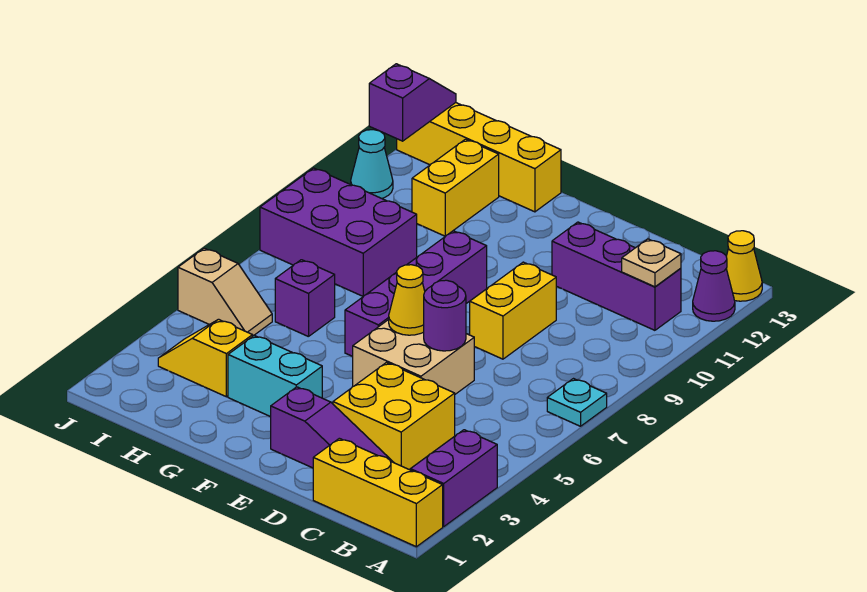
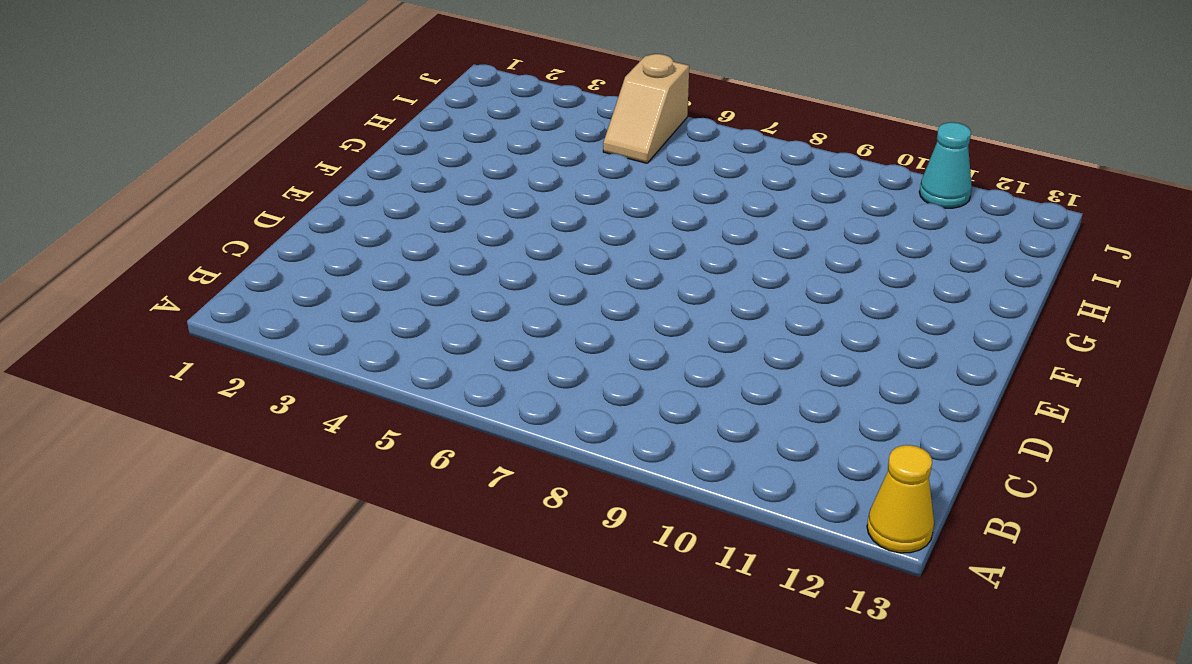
none -> yellow brick A1:C1 level 1
none -> purple brick A2:A3 level 1
none -> cyan plate A7 level 1

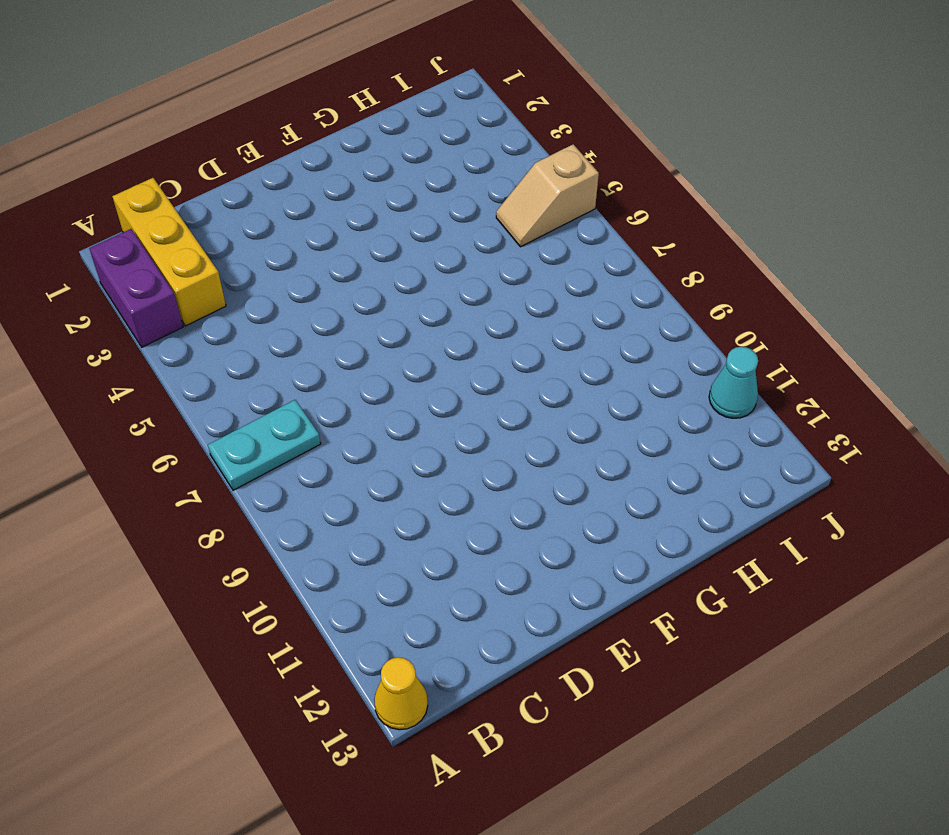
cyan plate A7:B7 level 1 -> cyan plate A7 level 1
yellow brick B1:B3 level 1 -> yellow brick A1:C1 level 1
none -> purple cone A12 level 1
none -> purple brick B11:D11 level 1
none -> purple slope C2:E2 level 1 top E

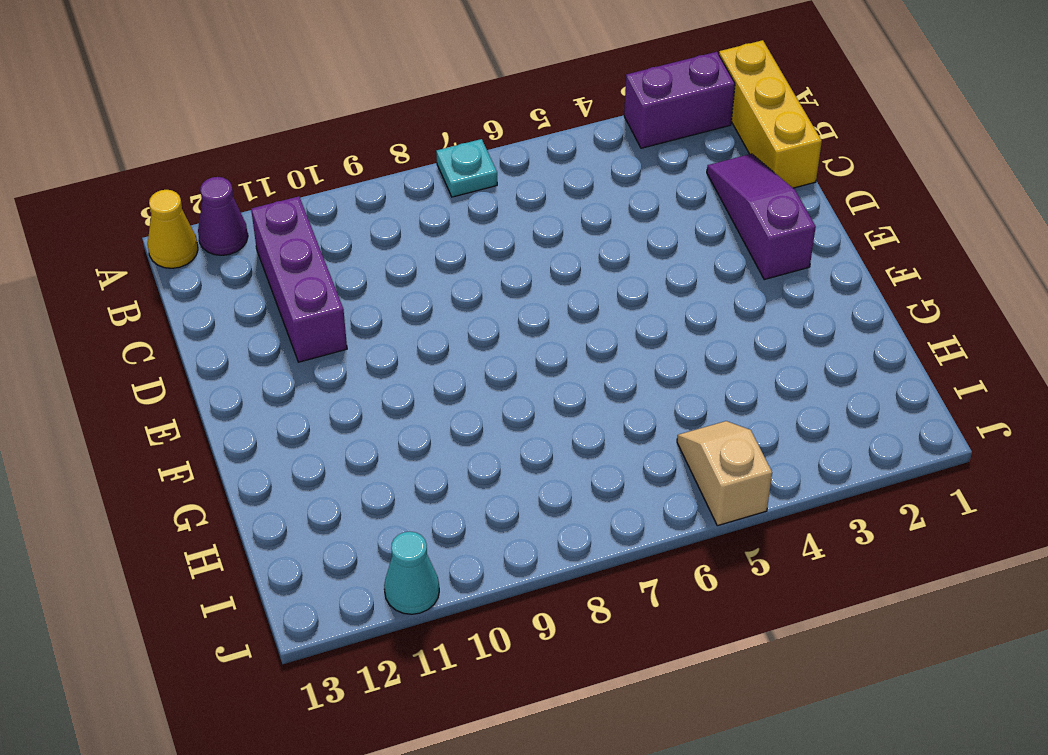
none -> yellow brick C3:D4 level 1
none -> tan brick D5:E6 level 1
none -> yellow brick D8:D9 level 1

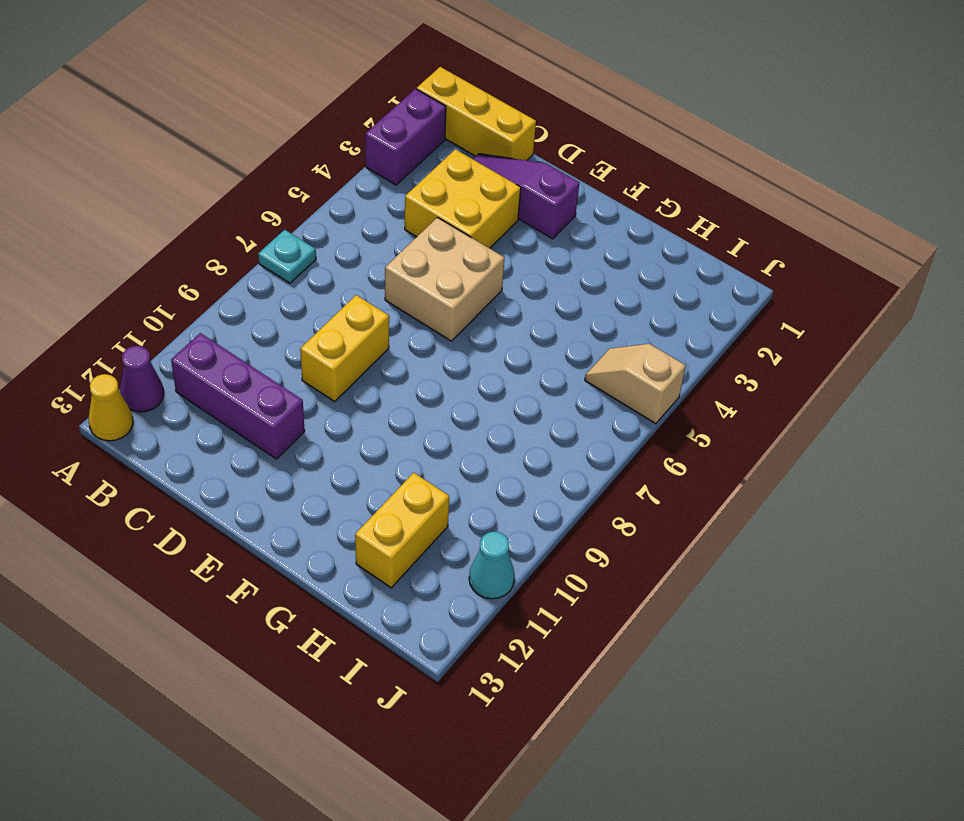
none -> cyan brick F3:G3 level 1
none -> purple brick F6:F9 level 1
none -> yellow brick G13:J13 level 1

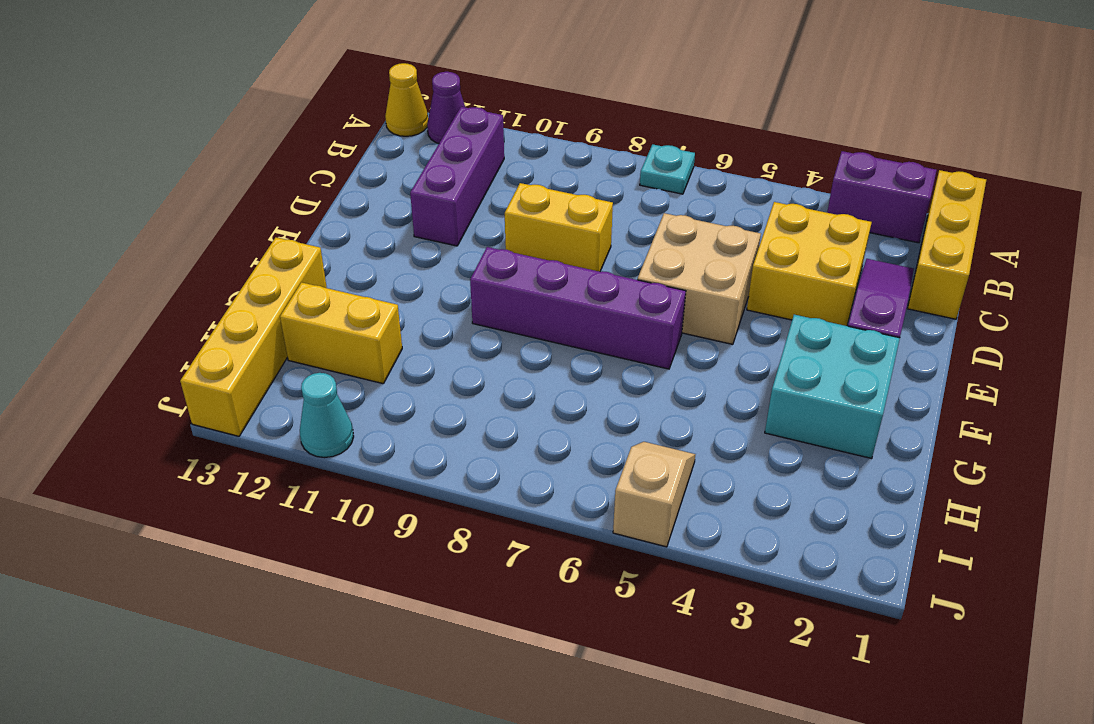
cyan brick F2:G3 level 1 -> cyan brick F3:G3 level 1
none -> yellow slope H3:I3 level 1 top H
none -> purple brick H6 level 1
none -> purple brick H8:J9 level 1

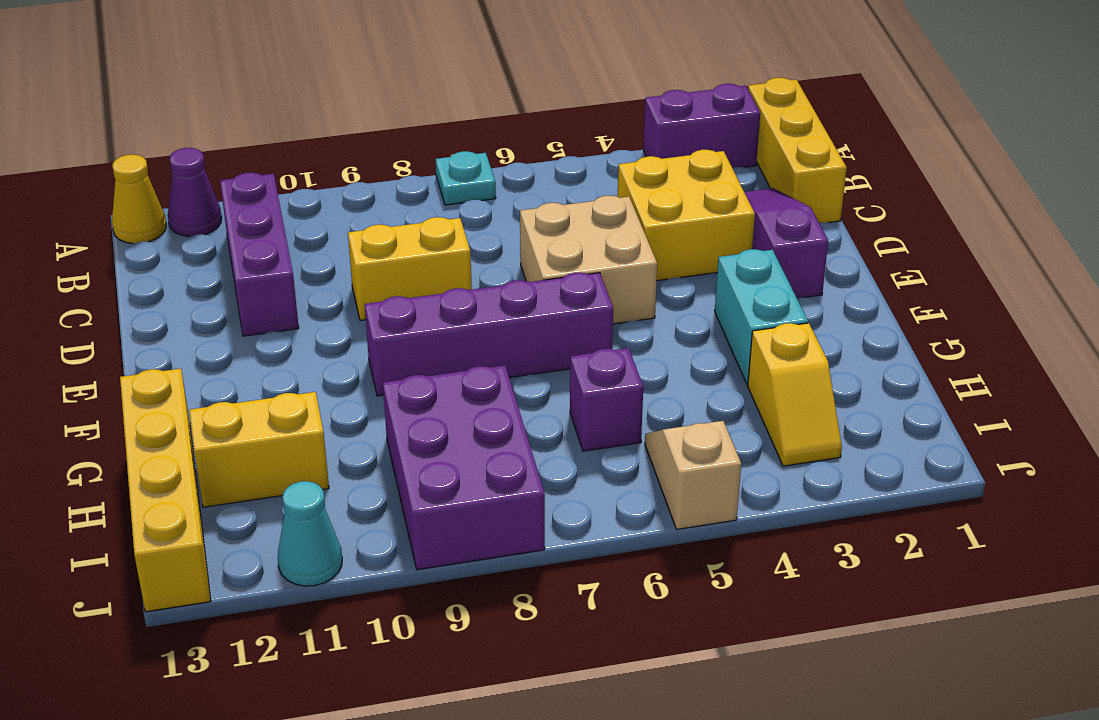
none -> tan plate B11 level 2
none -> purple round brick D6 level 2
none -> yellow cone E6 level 2

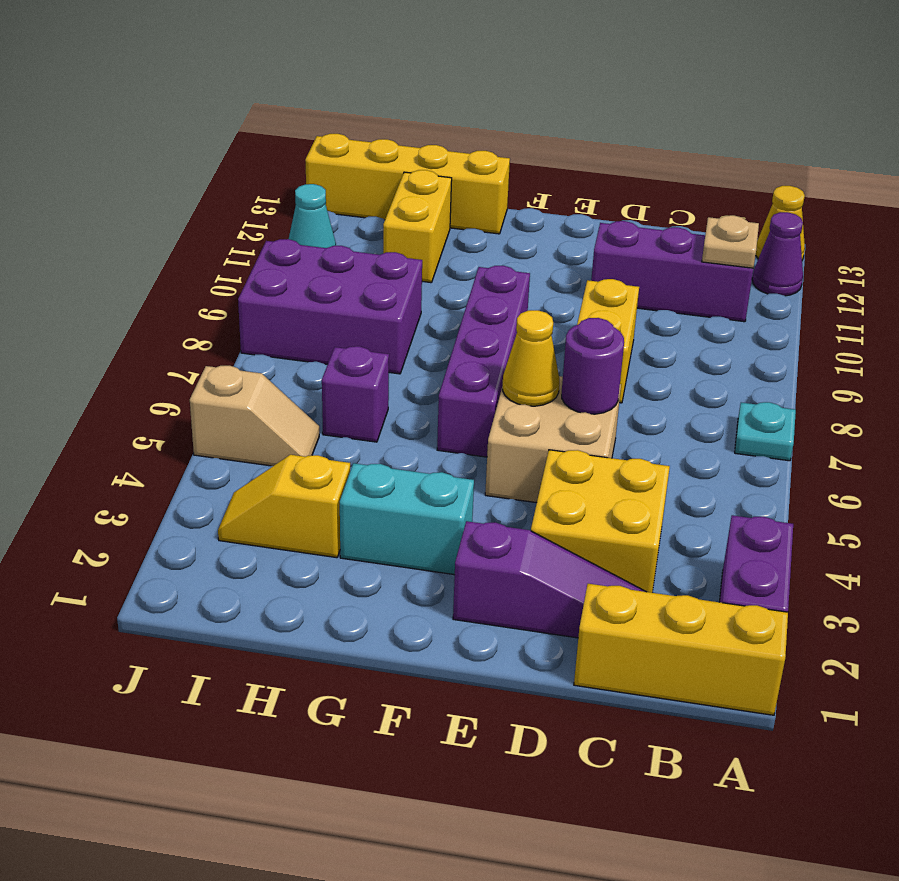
none -> purple slope J12:J13 level 2 top 12

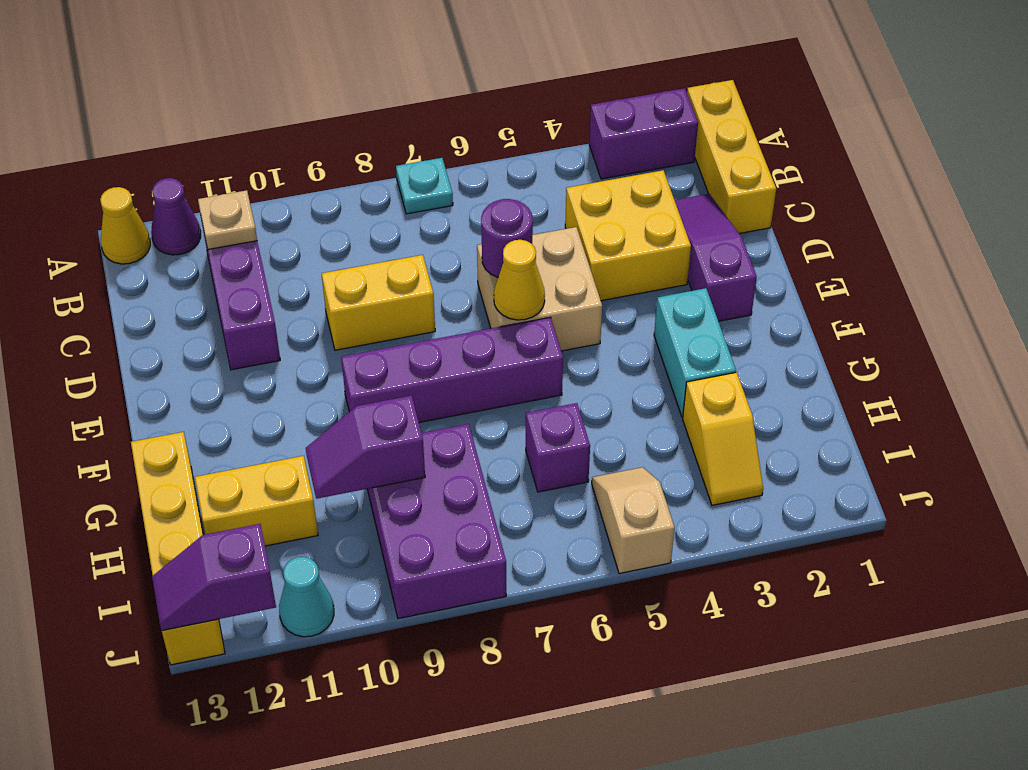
purple slope H9:H10 level 2 top 9 -> none

